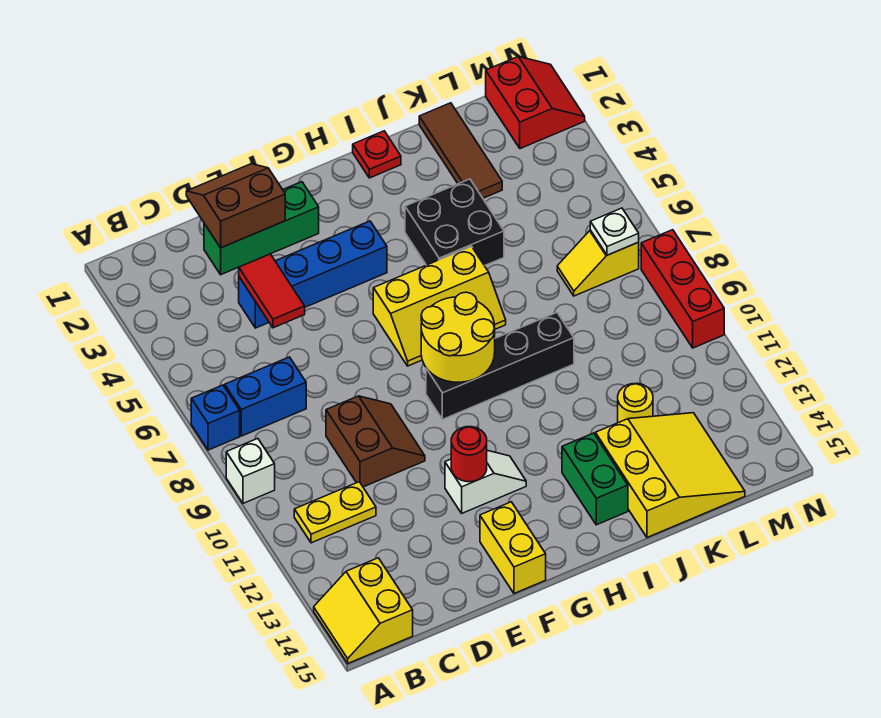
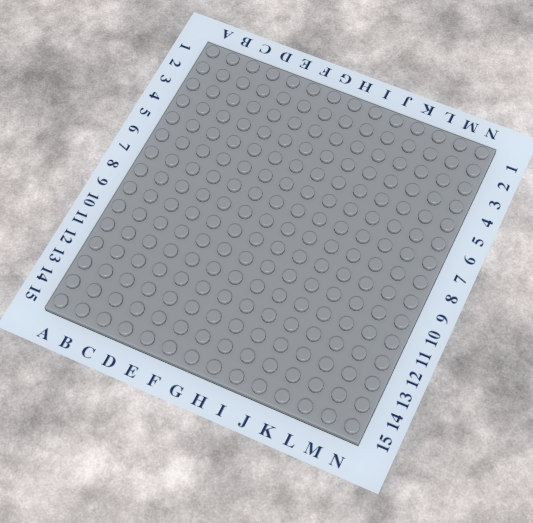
none -> blue brick A7 level 1
none -> white brick A9 level 1
none -> yellow slope A14:B15 level 1 top B

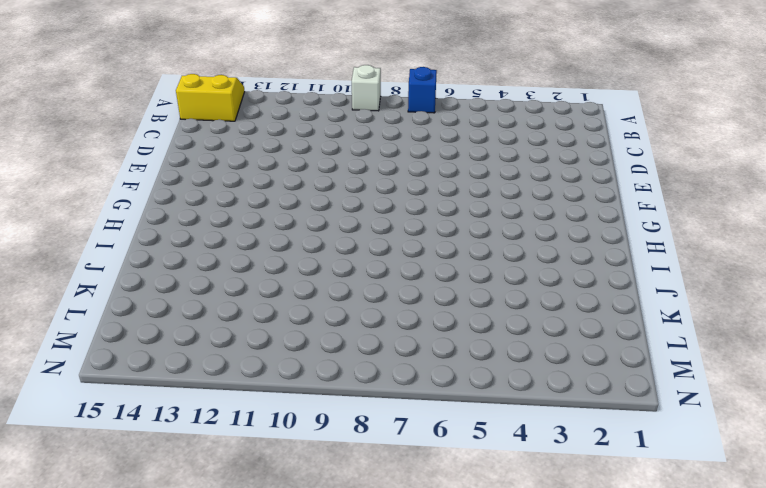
none -> blue brick B7:C7 level 1
none -> yellow plate B11:C11 level 1
none -> green brick D2:F2 level 1

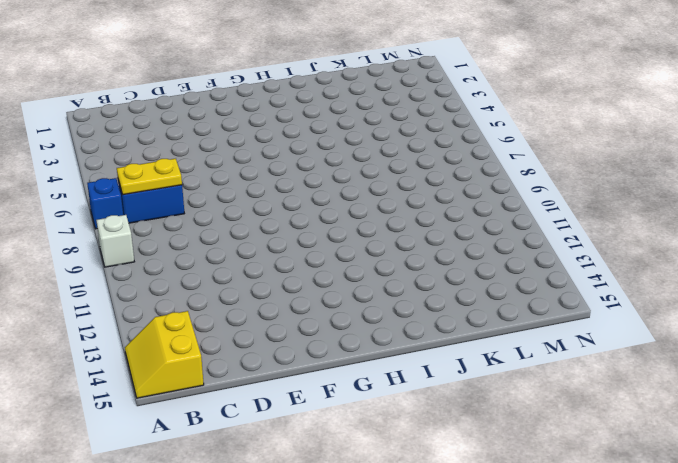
yellow plate B7:C7 level 2 -> yellow plate B11:C11 level 1
none -> green brick D2:F2 level 1
none -> blue brick D4:G4 level 1
none -> brown slope D9:E10 level 1 top D

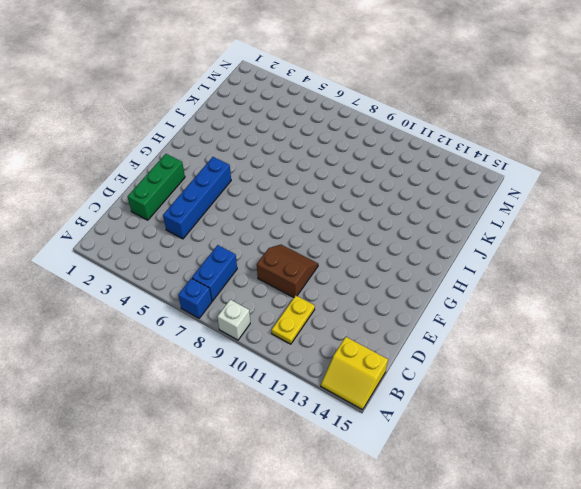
none -> white slope F12:G12 level 1 top F
none -> yellow brick F14:F15 level 1
none -> yellow slope G6:I7 level 1 top 6

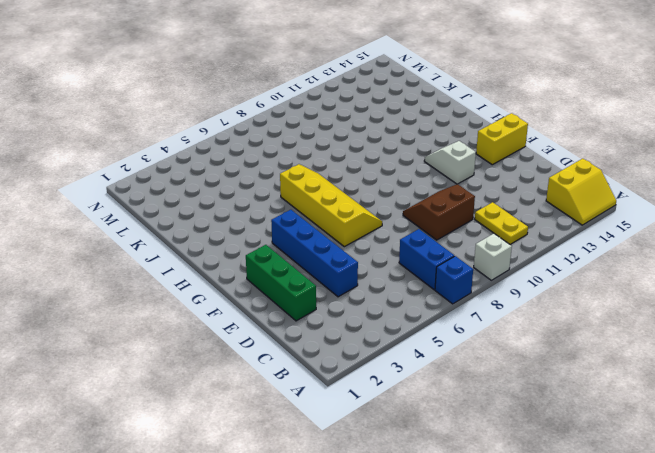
yellow slope F6:I7 level 1 top 6 -> yellow slope G6:I7 level 1 top 6
none -> black brick G9:J9 level 1
none -> red plate I1 level 1
none -> black brick I4:J5 level 1

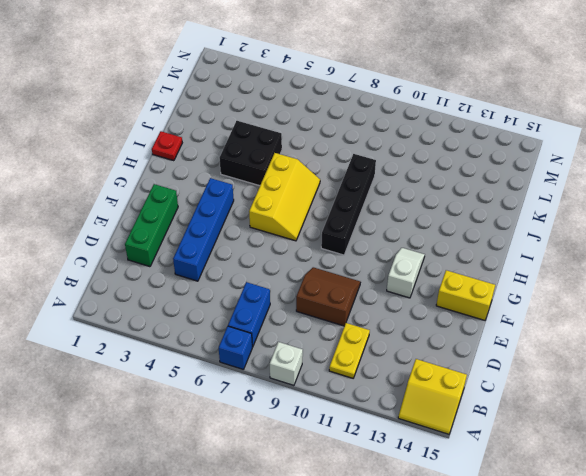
none -> green brick I13:I14 level 1
none -> yellow slope J13:L15 level 1 top J
none -> brown tile K1:K3 level 1

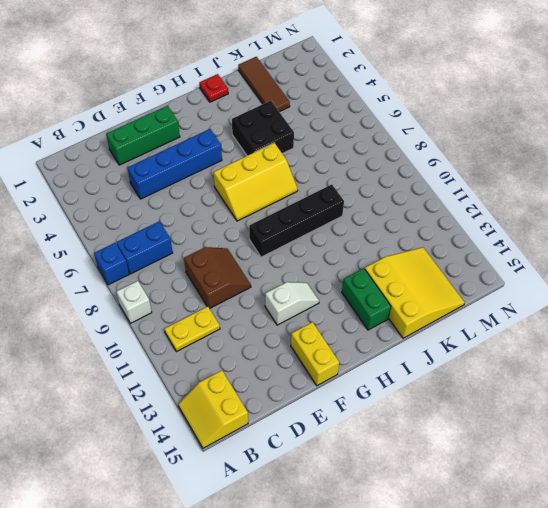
none -> yellow round brick K12 level 1
none -> yellow slope L7:M7 level 1 top M
none -> red slope M1:N2 level 1 top M

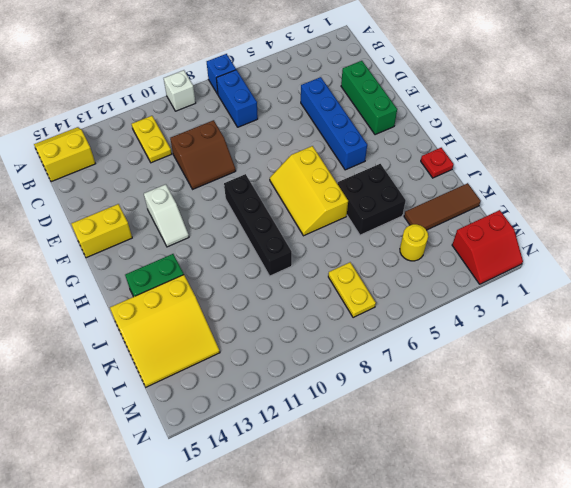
yellow round brick L4 level 1 -> yellow round brick K12 level 1
yellow plate L7:M7 level 1 -> yellow slope L7:M7 level 1 top M
none -> red brick N8:N10 level 1
none -> brown slope D1:E2 level 2 top 2
none -> red tile D4:D5 level 2

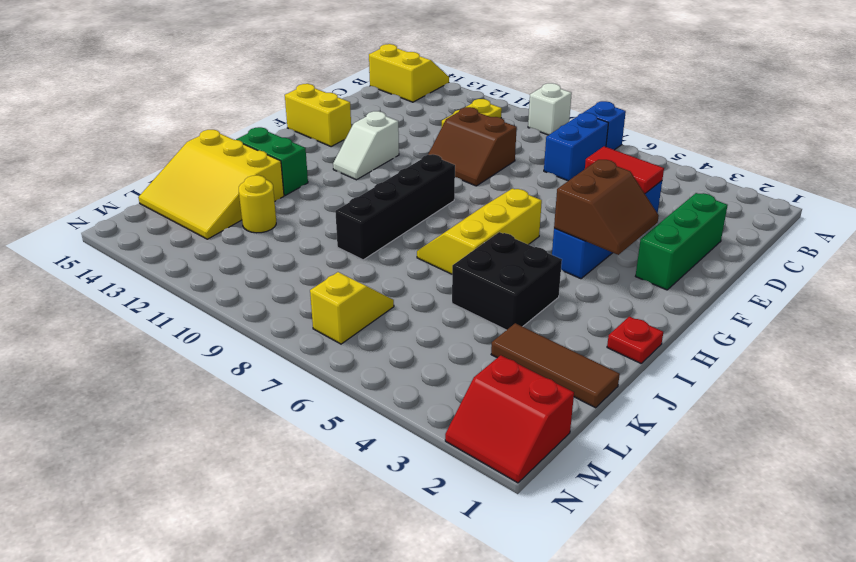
brown slope F3:G4 level 2 top 4 -> brown slope D1:E2 level 2 top 2
none -> red brick N8:N10 level 1
none -> red round brick F12 level 2
none -> yellow round brick G8:H9 level 2

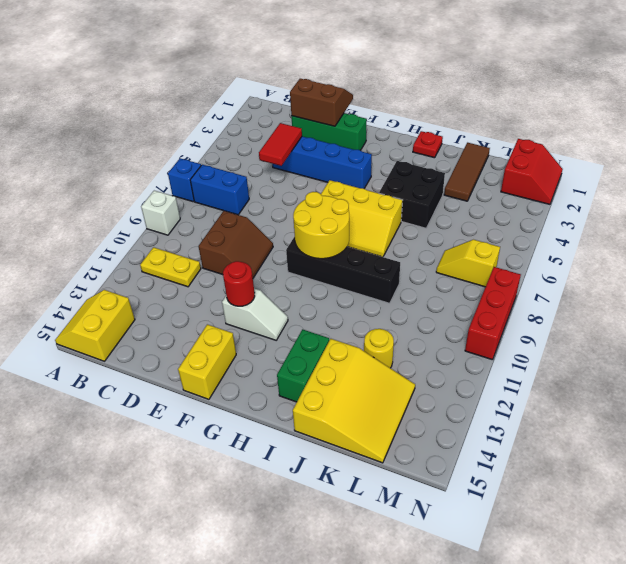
none -> white plate M7 level 2

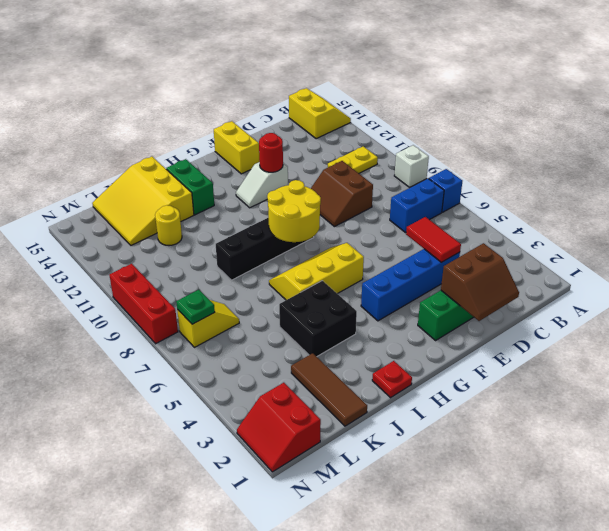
green plate M7 level 2 -> white plate M7 level 2

